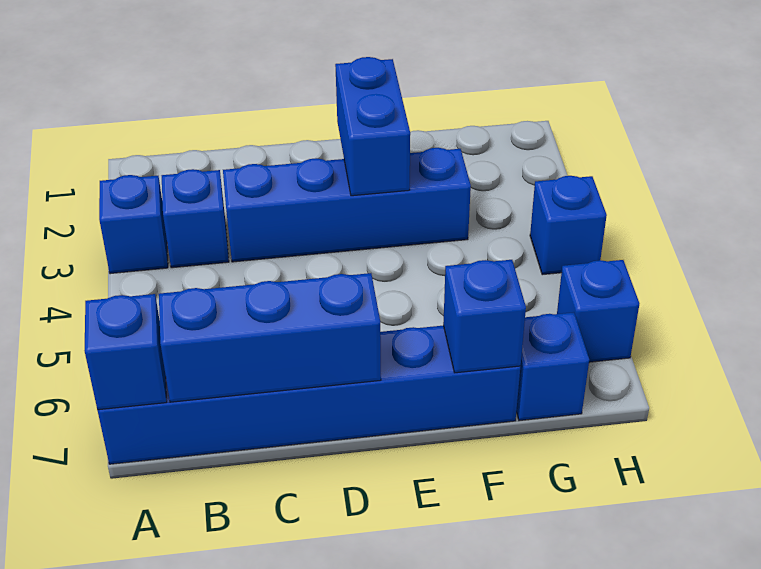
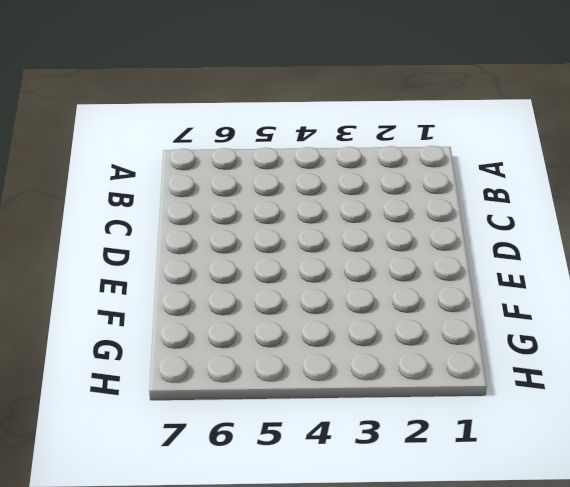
none -> blue brick A3 level 1
none -> blue brick A7:F7 level 1

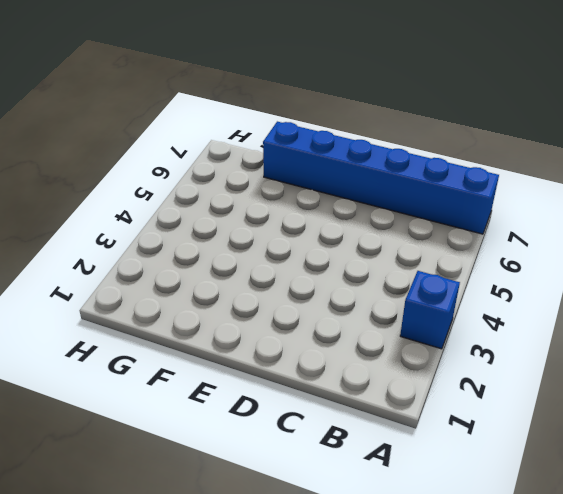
none -> blue brick B3 level 1
none -> blue brick C3:F3 level 1

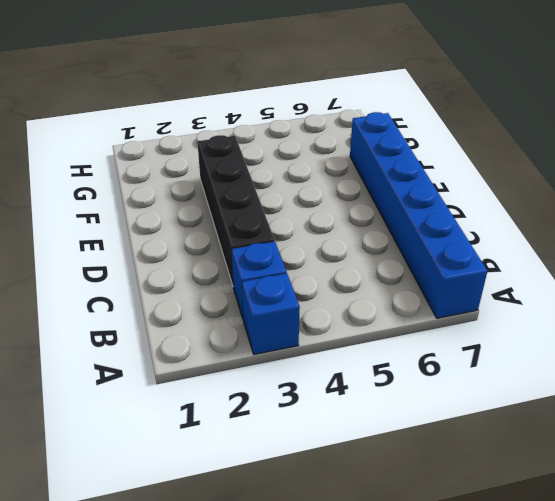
black brick C3:F3 level 1 -> blue brick C3:F3 level 1
none -> blue brick G7 level 1
none -> blue brick H4 level 1

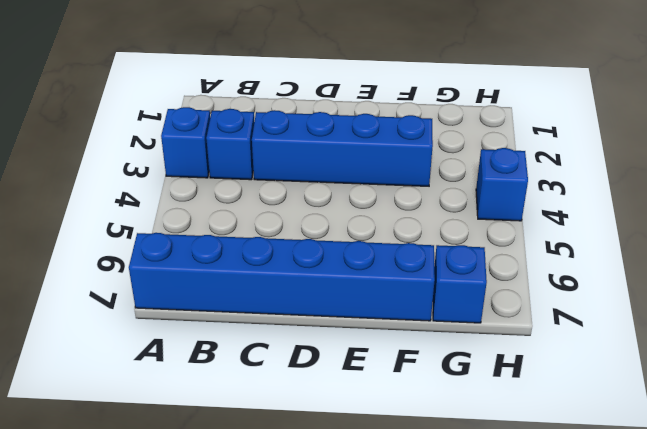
none -> blue brick H6 level 1
none -> blue brick A7 level 2

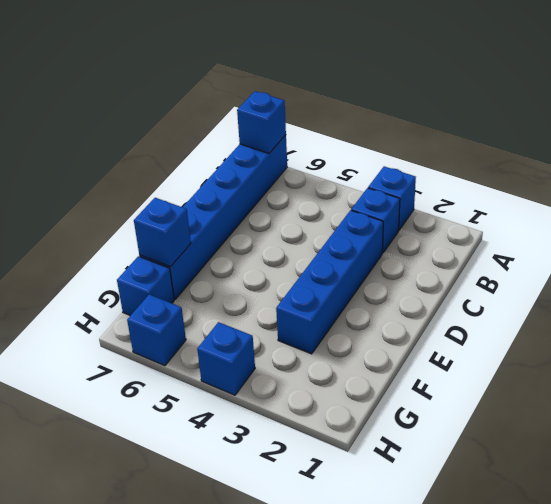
none -> blue brick B7:D7 level 2
none -> blue brick E2:E3 level 2

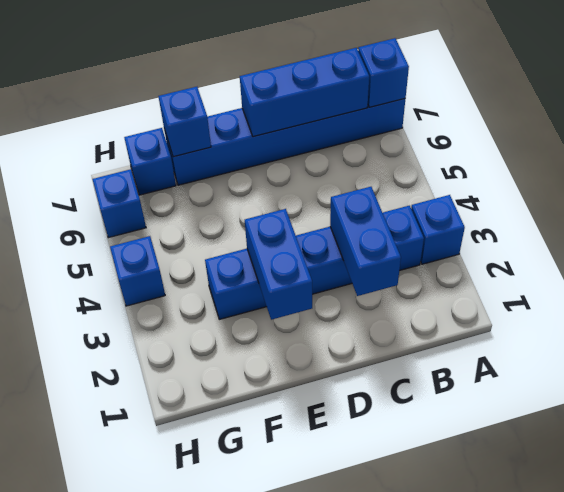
blue brick C2:C3 level 2 -> none

